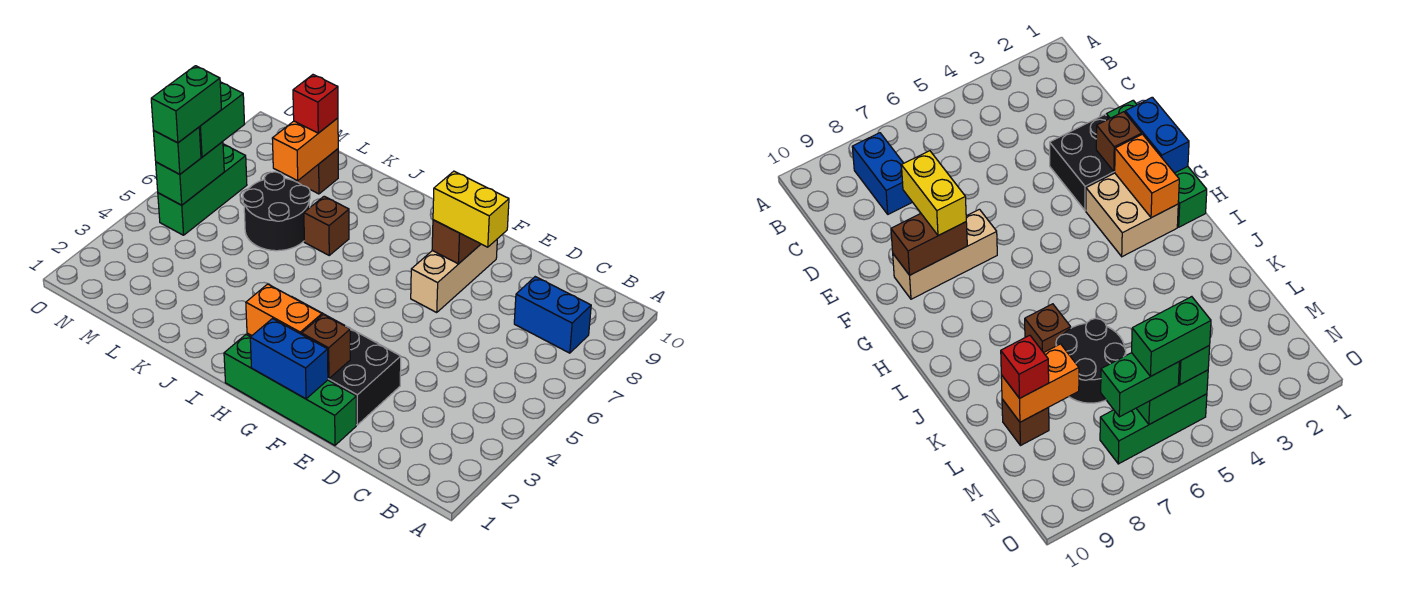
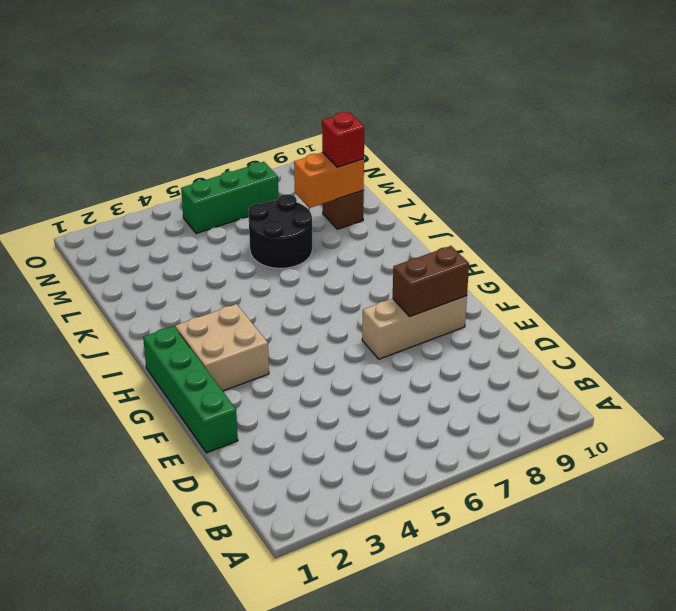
none -> blue brick B8:C8 level 1
none -> black brick E2:F3 level 1
none -> brown brick J7 level 1

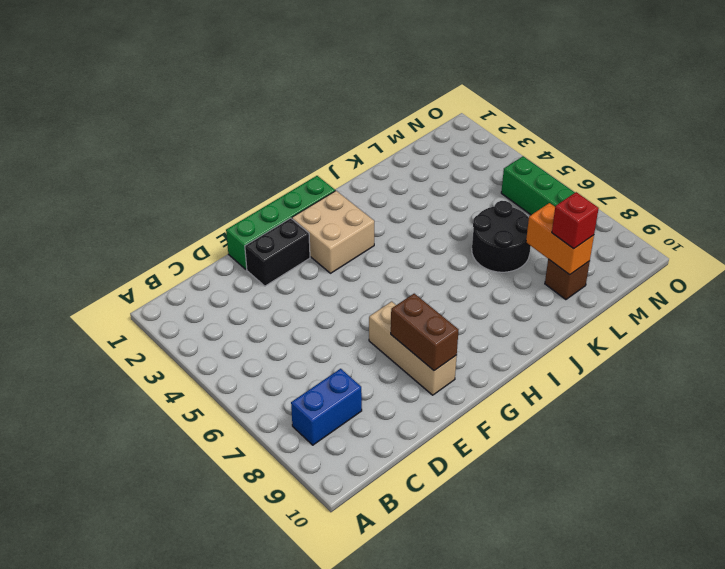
black brick E2:F2 level 1 -> black brick E2:F3 level 1
none -> brown brick J7 level 1
none -> blue brick F1:G1 level 2
none -> brown brick F2 level 2

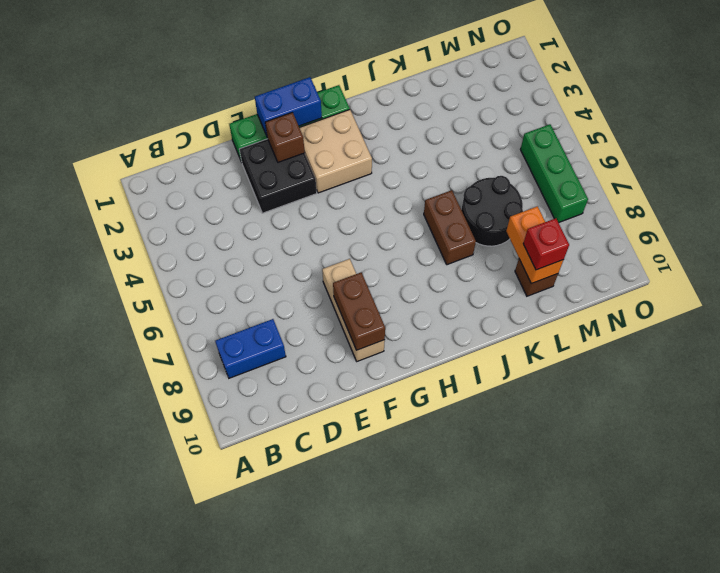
brown brick J6:J7 level 1 -> brown brick J7 level 1
none -> orange brick G2:H2 level 2
none -> green brick N5:N6 level 2
none -> yellow brick E8:F8 level 3

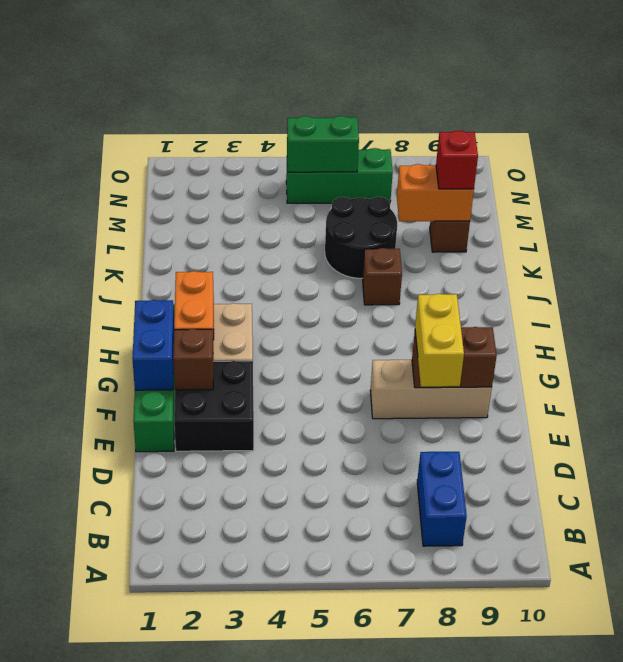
none -> green brick N5 level 3
none -> green brick N6:N7 level 3
none -> green brick N5:N6 level 4

